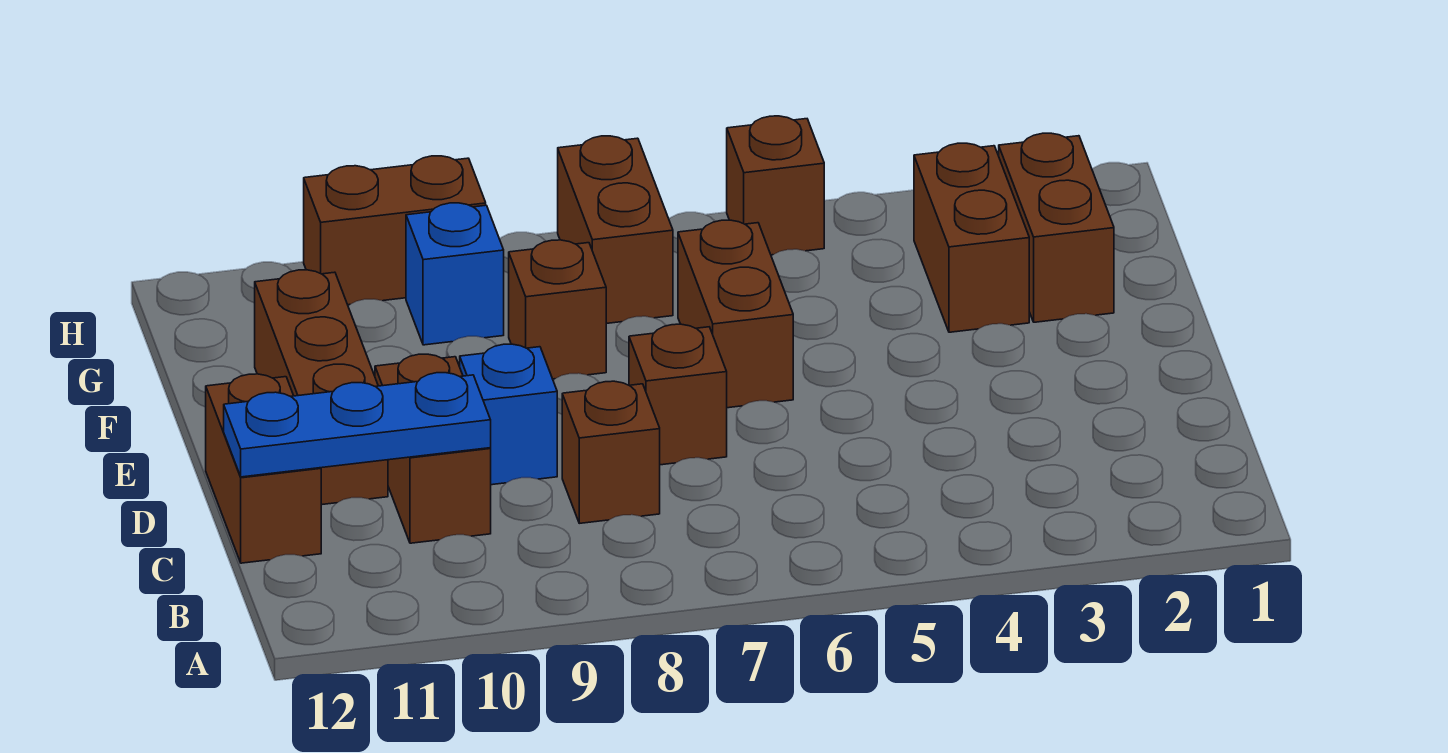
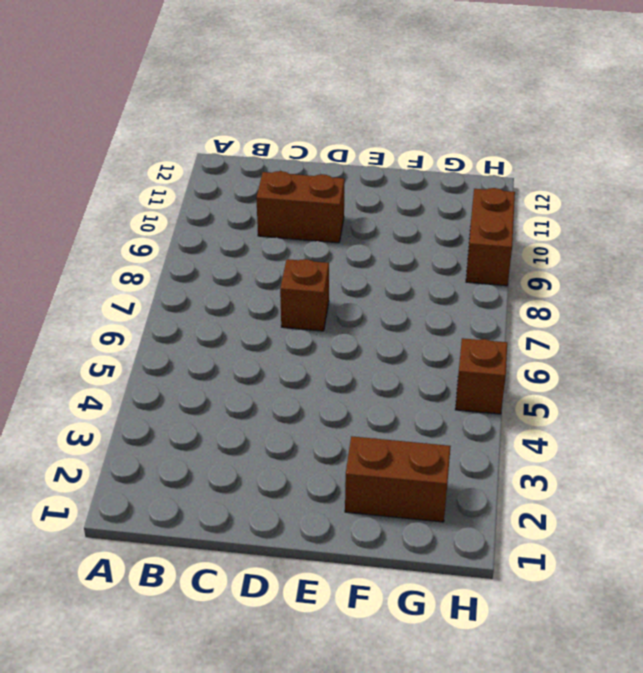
none -> brown brick C8 level 1
none -> brown brick C12:D12 level 1
none -> blue brick D9 level 1

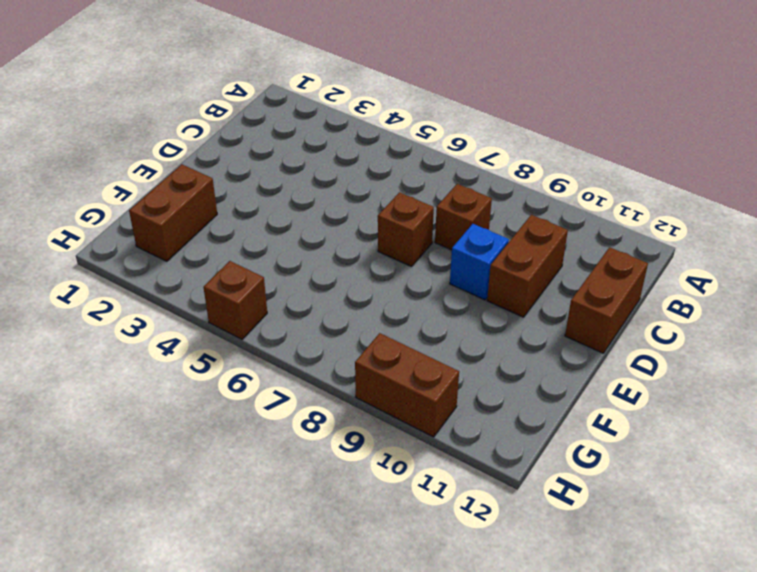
none -> brown brick D11:F11 level 1
none -> brown brick E6:F6 level 1
none -> brown brick F3:G3 level 1

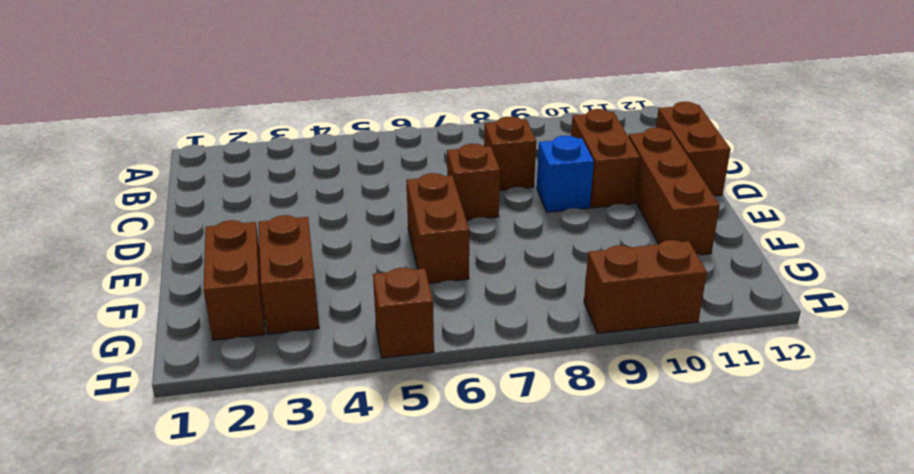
none -> brown brick F8 level 1
none -> brown brick G7:H7 level 1
none -> blue brick G9 level 1

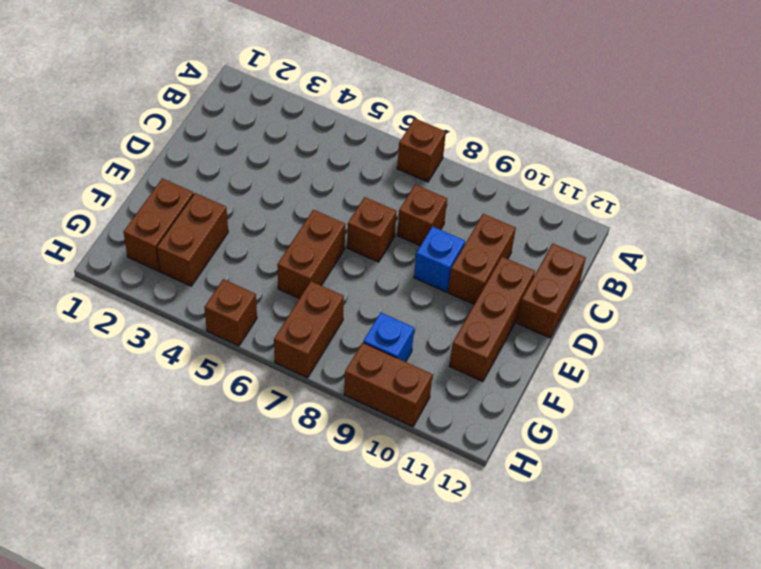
brown brick A7 level 1 -> brown brick F8 level 1
none -> blue plate C10:C12 level 2

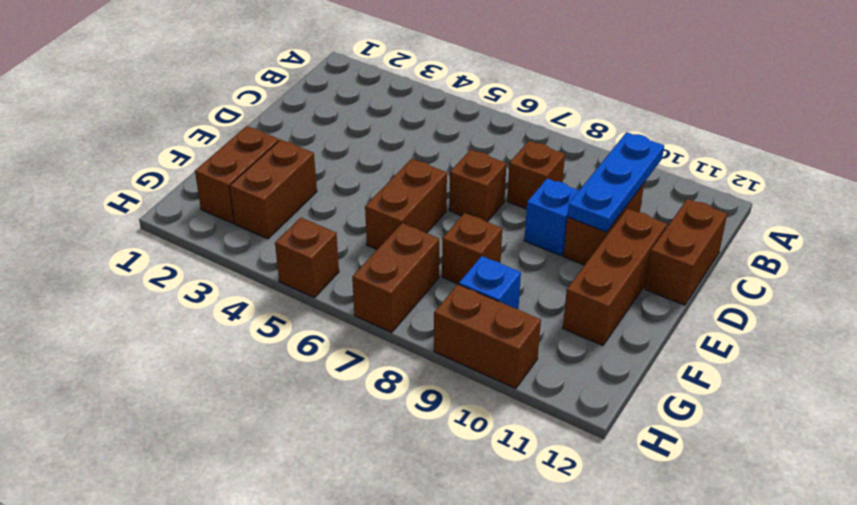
blue plate B10:D10 level 2 -> blue plate C10:C12 level 2

